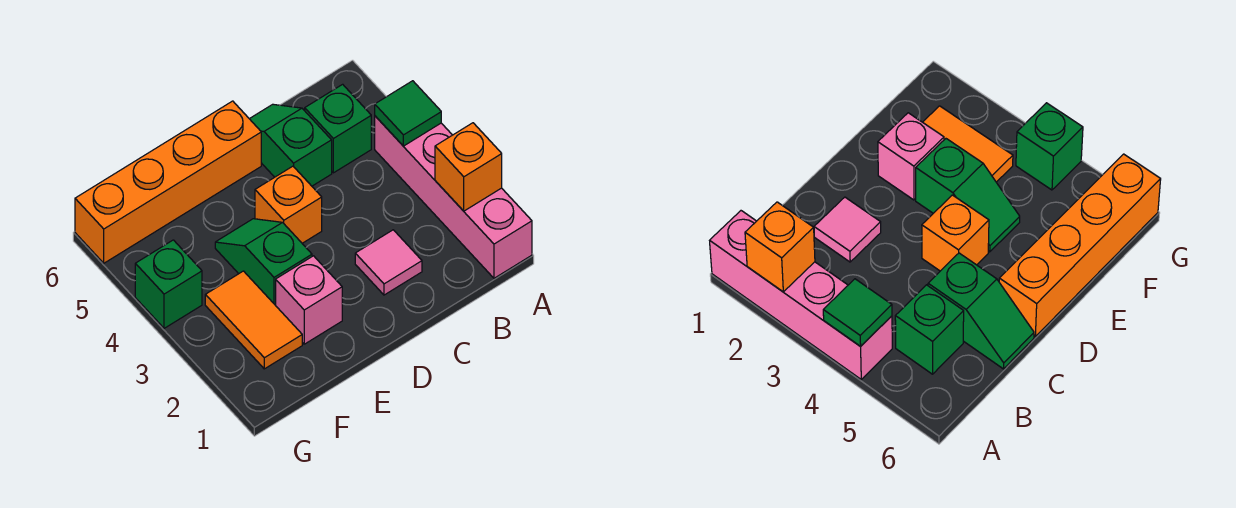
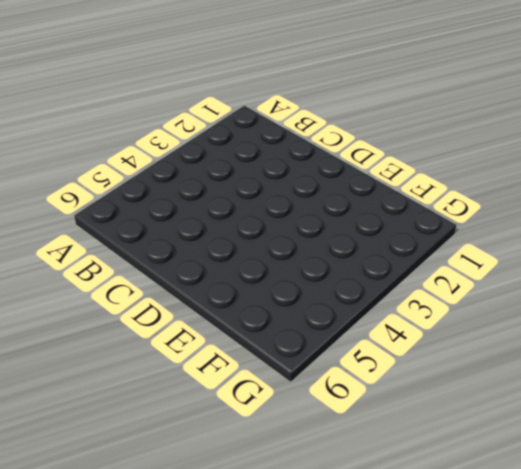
none -> pink brick A1:A4 level 1
none -> green brick B5 level 1
none -> pink tile C2 level 1

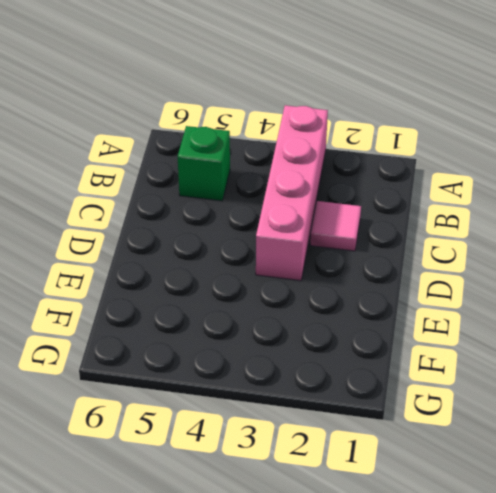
pink brick A3:D3 level 1 -> pink brick A1:A4 level 1
none -> green slope C5:C6 level 1 top 5
none -> orange brick D4 level 1
none -> orange brick D6:G6 level 1

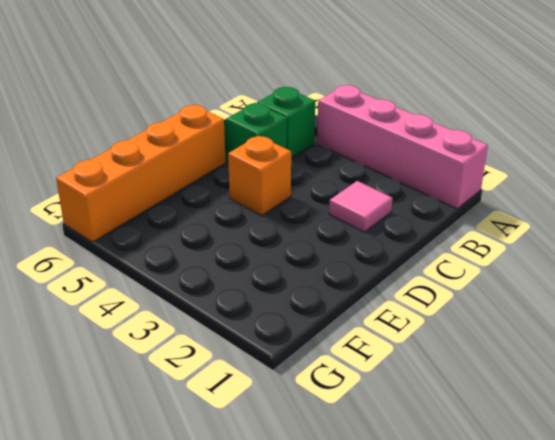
none -> pink brick E2 level 1
none -> green slope E3:E4 level 1 top 3
none -> orange tile F2:F3 level 1

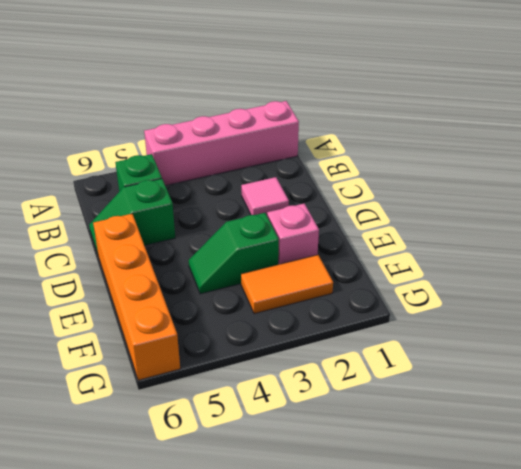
none -> orange brick D4 level 1
none -> green brick G4 level 1
none -> orange brick A2 level 2

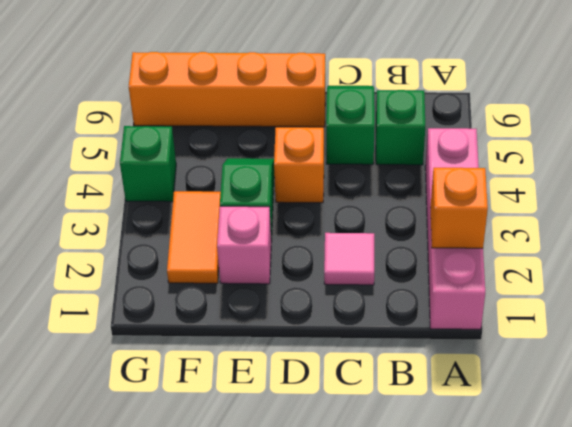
none -> green tile A4 level 2

